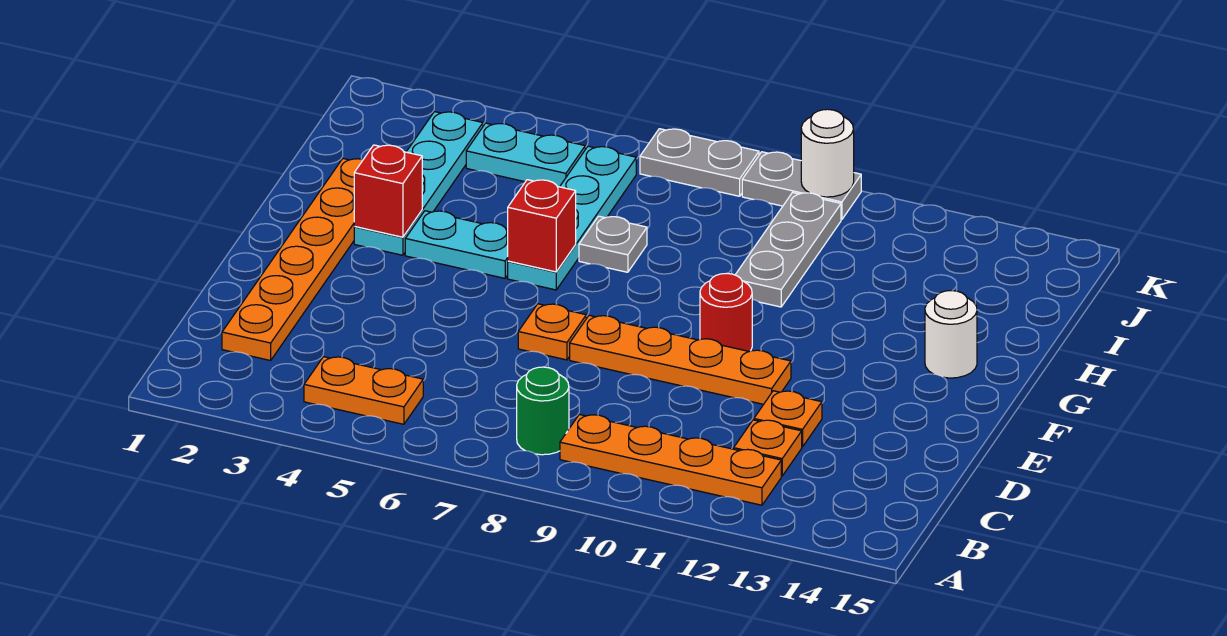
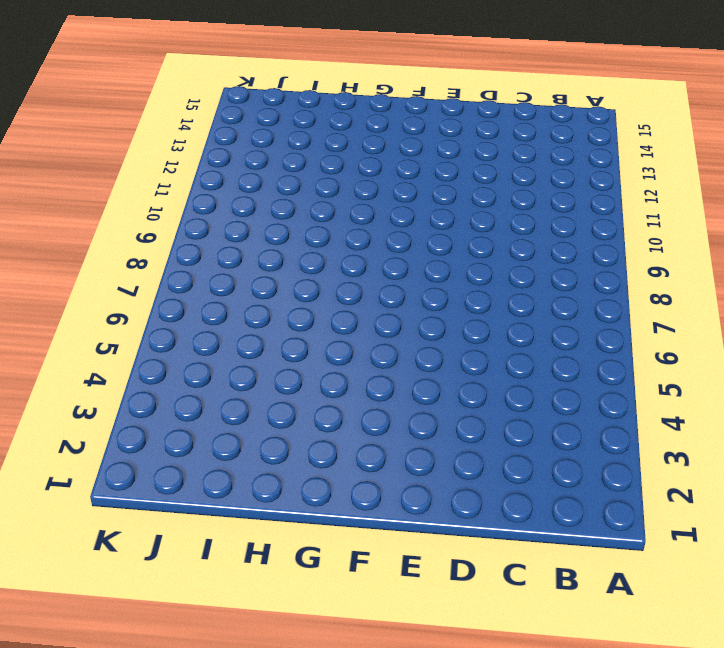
none -> orange plate B4:B5 level 1
none -> green round brick B8 level 1
none -> orange plate B9:B12 level 1

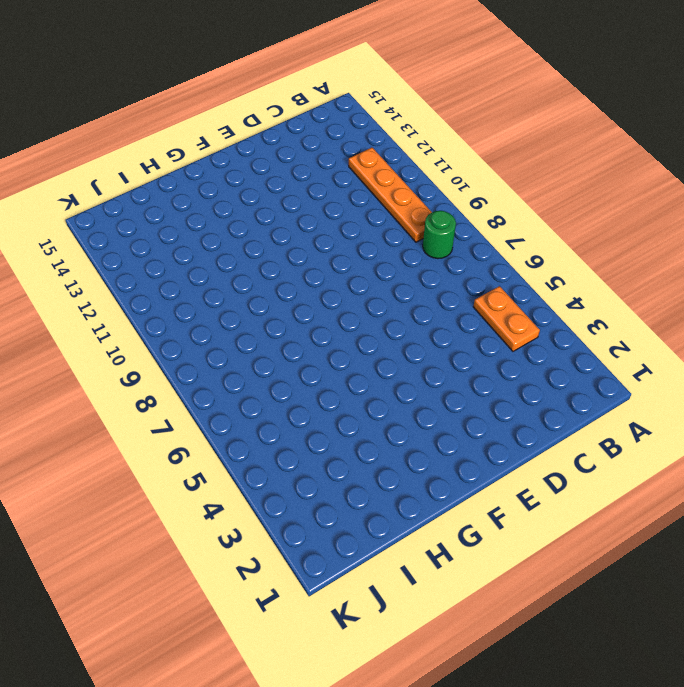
none -> orange plate C2:H2 level 1
none -> orange plate C12 level 1
none -> orange plate D12 level 1

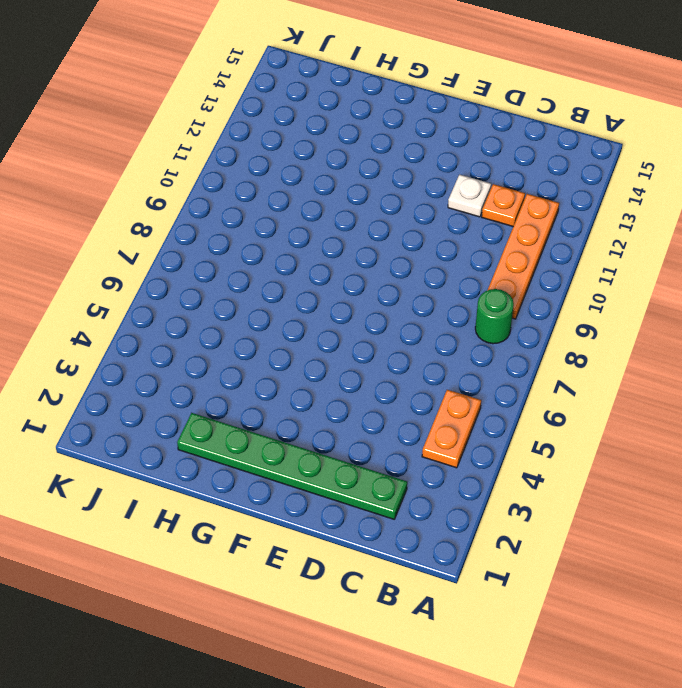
green plate C2:H2 level 1 -> orange plate C2:H2 level 1
white plate D12 level 1 -> orange plate D12 level 1
none -> orange plate E7 level 1
none -> orange plate E8:E11 level 1
none -> red round brick F10 level 1

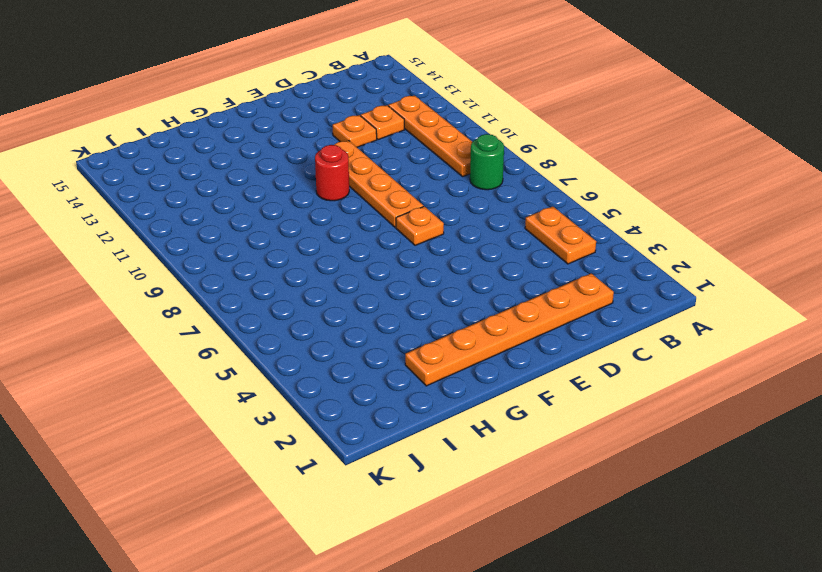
none -> cyan plate G3:J3 level 1
none -> cyan plate G4:G5 level 1
none -> cyan plate G6:J6 level 1

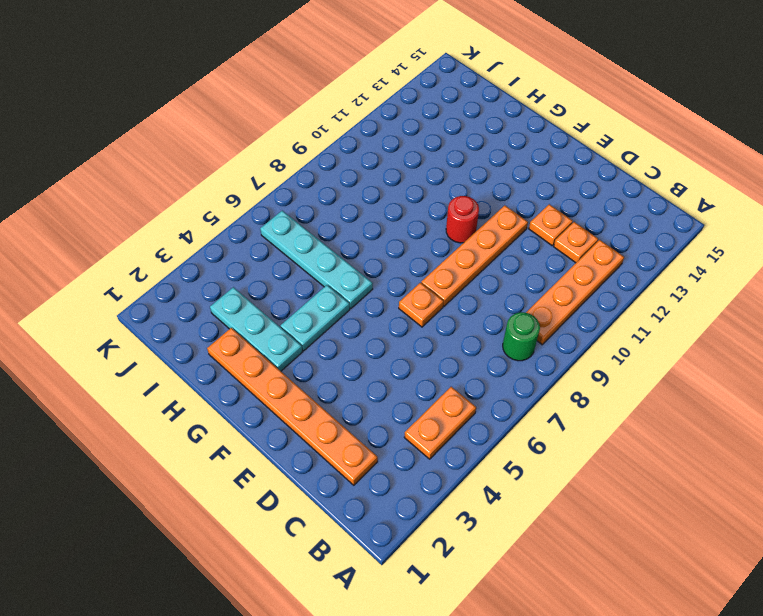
cyan plate G3:I3 level 1 -> cyan plate G3:J3 level 1
none -> white round brick G14 level 1
none -> grey plate H7 level 1
none -> grey plate H10:J10 level 1

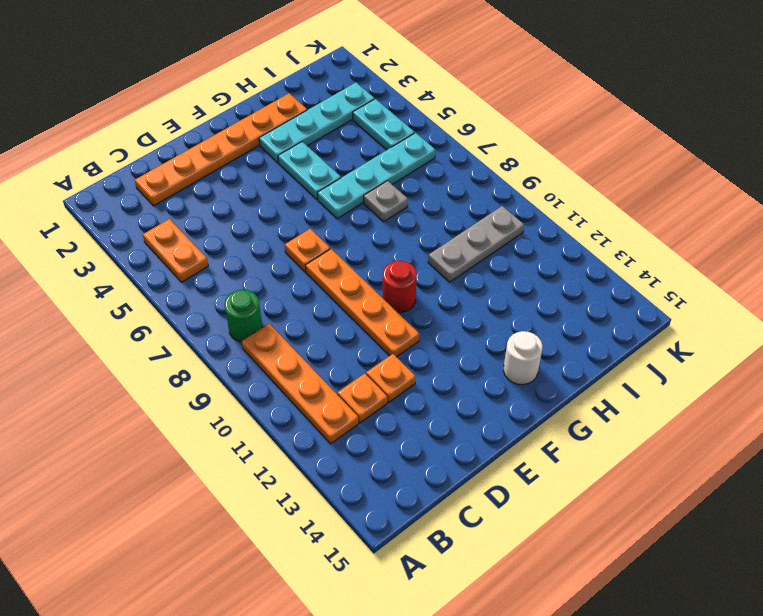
none -> grey plate K7:K8 level 1
none -> grey plate K9:K10 level 1
none -> red brick G3 level 2

